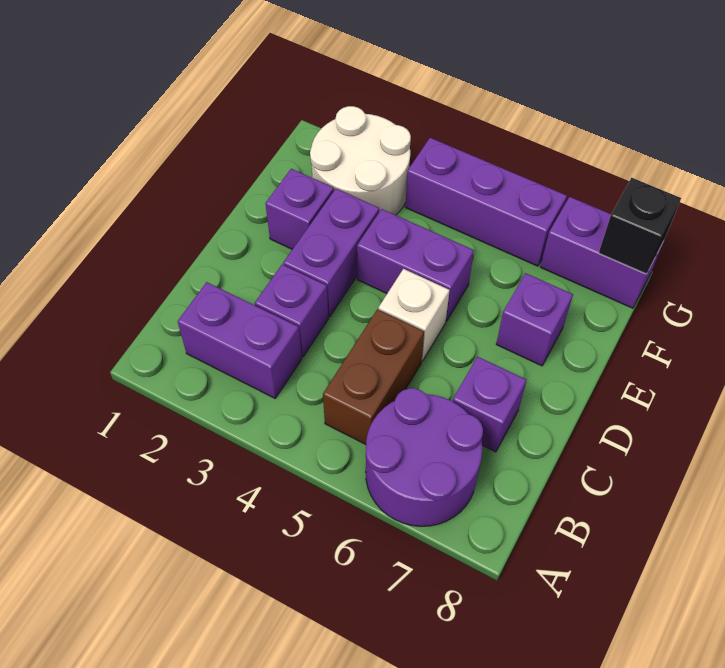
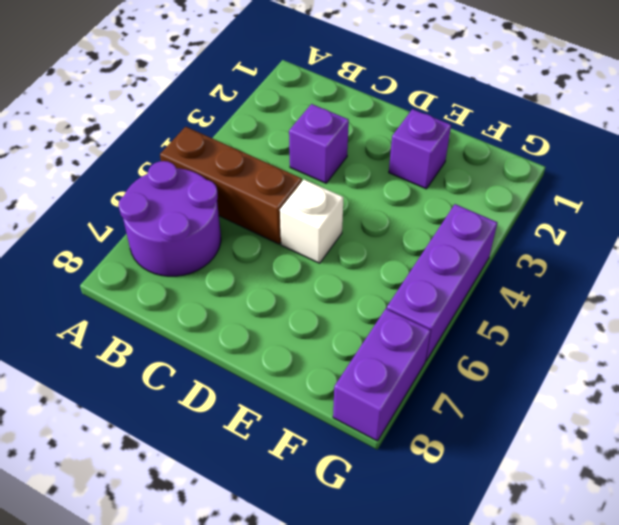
brown brick A5:C5 level 1 -> brown brick B5:C5 level 1
none -> purple brick B2:B3 level 1
none -> purple brick C7 level 1
none -> purple brick D3:E3 level 1

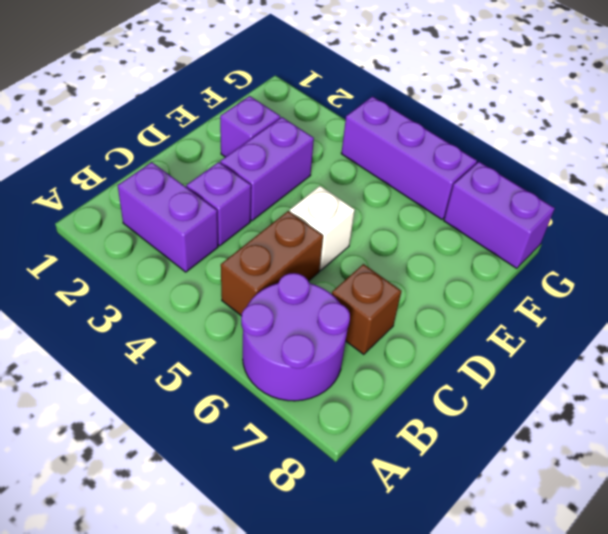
brown brick C7 level 1 -> purple brick C7 level 1
none -> purple brick E4:E5 level 1
none -> purple brick E7 level 1
none -> white round brick F2:G3 level 1

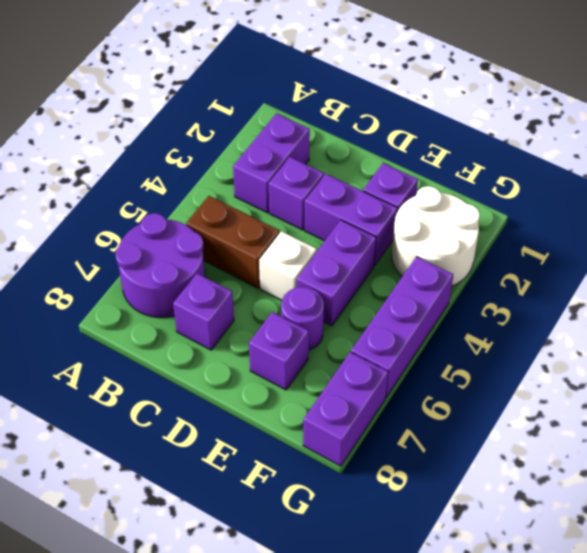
purple round brick E6 level 1 -> none
none -> black brick G8 level 2

